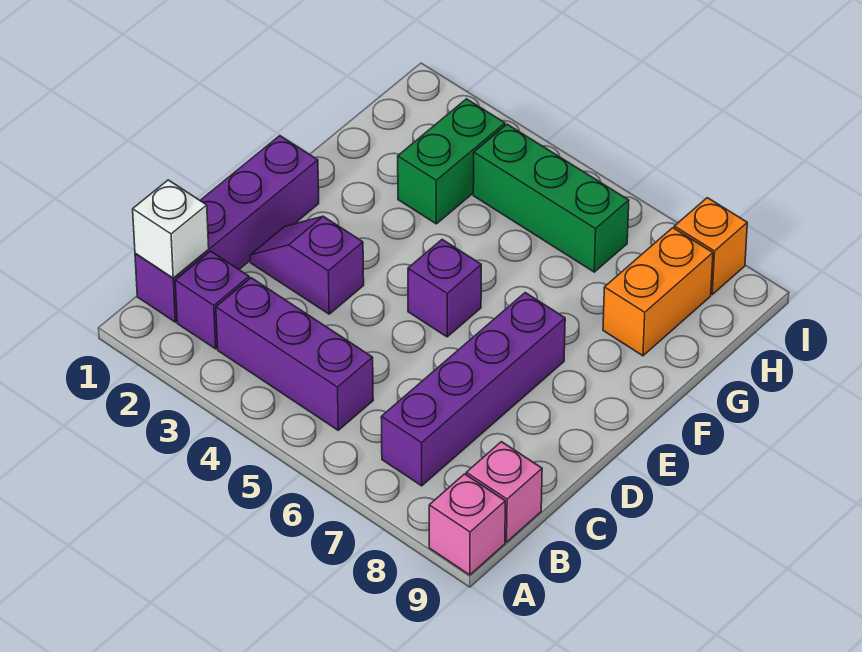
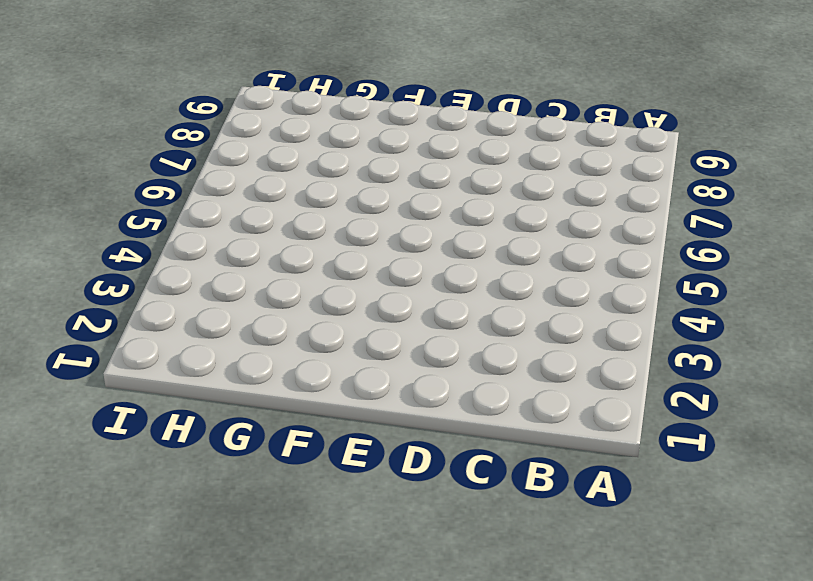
none -> pink brick A9 level 1
none -> purple brick B1:E1 level 1
none -> purple brick B2 level 1

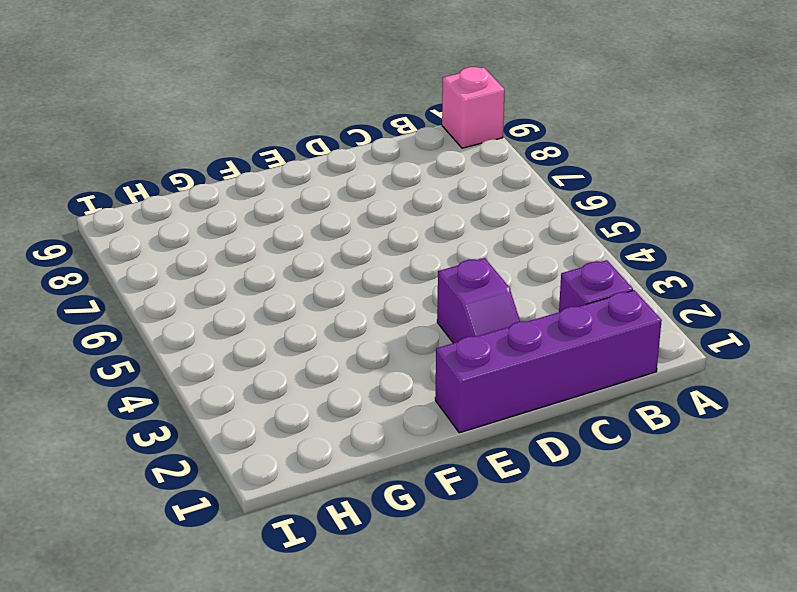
none -> purple brick B3:B5 level 1
none -> purple brick B7:E7 level 1
none -> pink brick B9 level 1

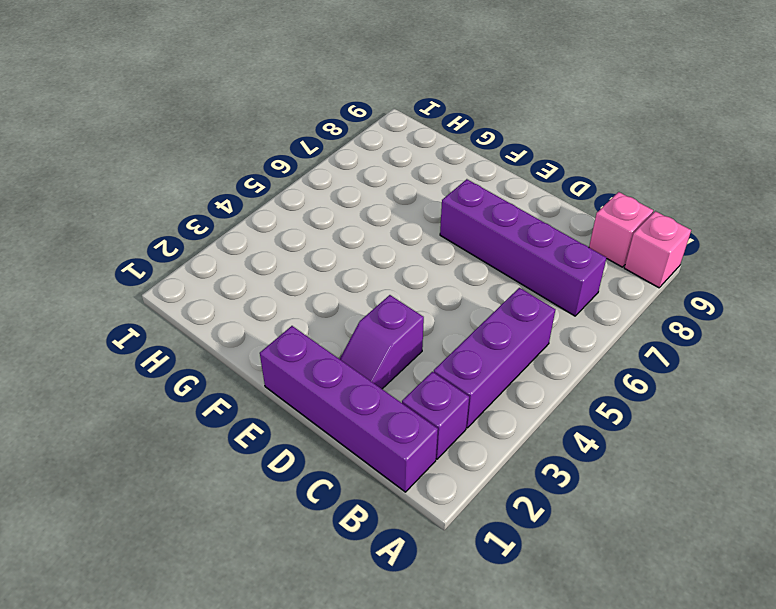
none -> purple brick E5 level 1
none -> green brick G3:H3 level 1
none -> orange brick G8:H8 level 1

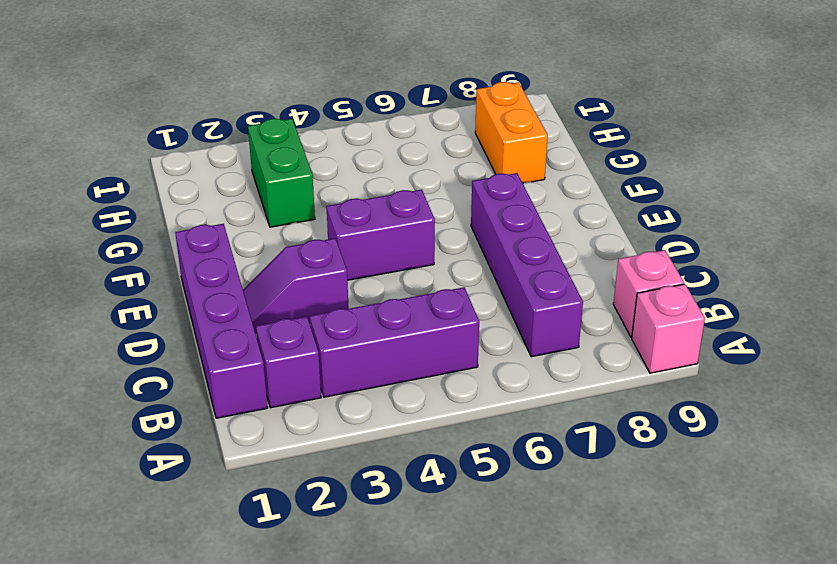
purple brick E4:E5 level 1 -> purple brick E5 level 1
none -> green brick H4:H6 level 1
none -> orange brick I8 level 1
none -> white brick B1 level 2

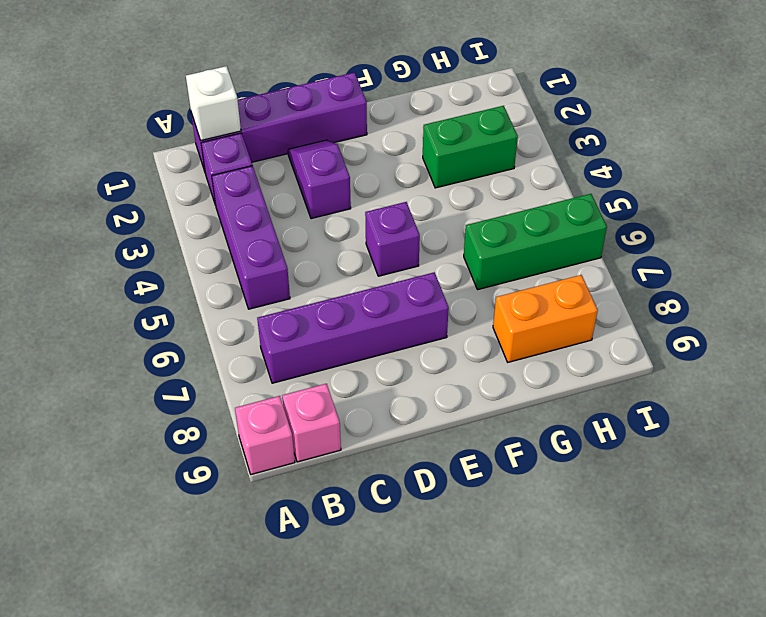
green brick G6:I6 level 1 -> green brick H4:H6 level 1
none -> orange brick I8 level 1

